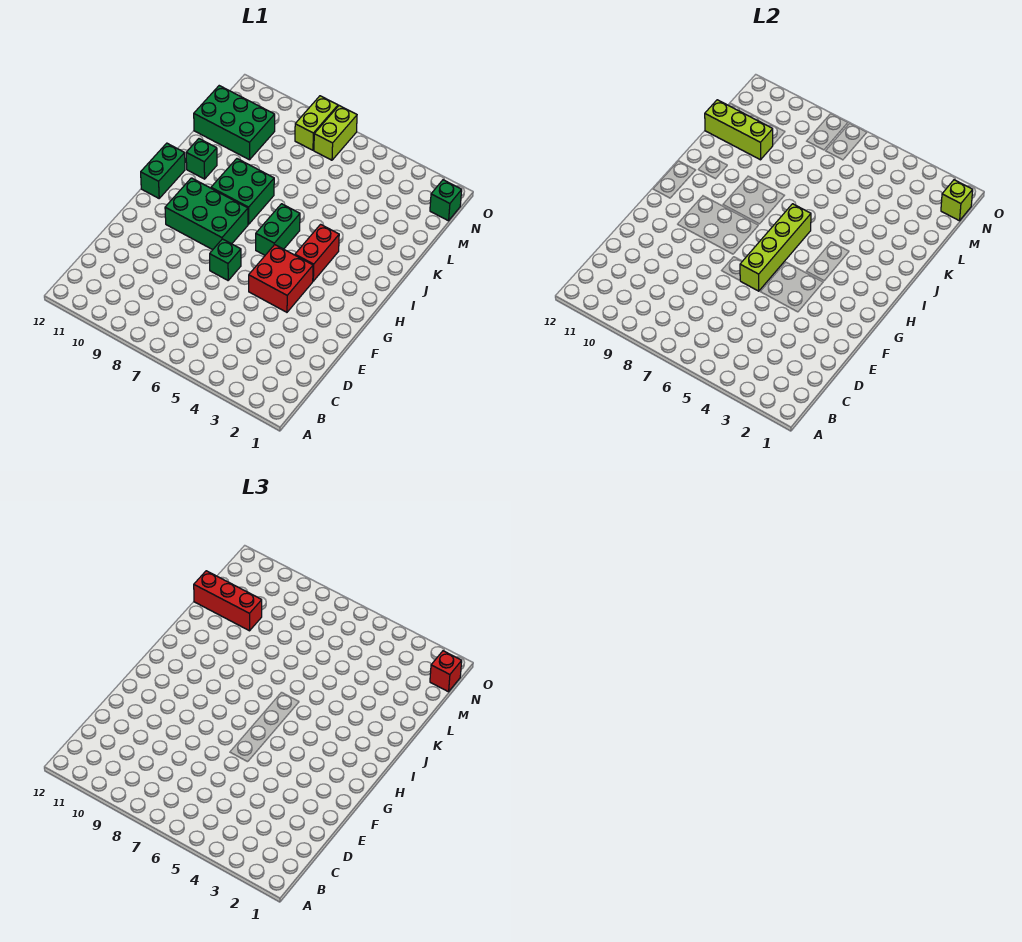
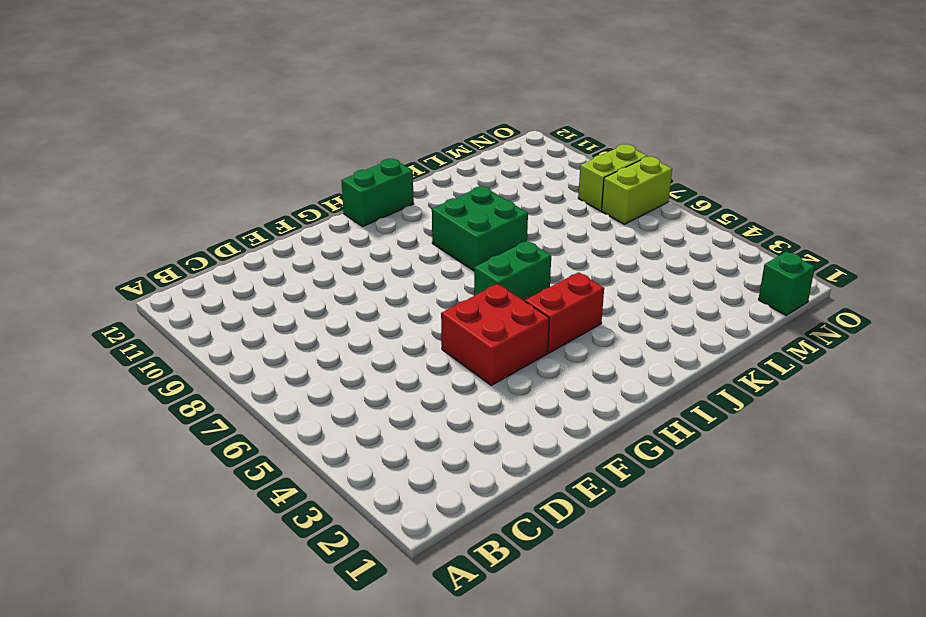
none -> green brick F7 level 1
none -> green brick G8:H10 level 1
none -> green brick J11 level 1

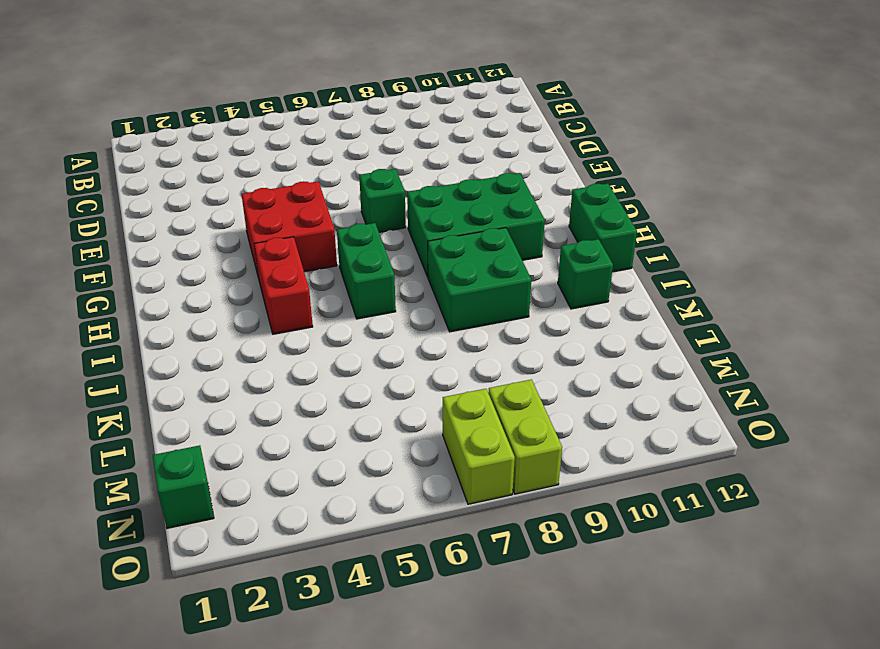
none -> green brick L10:M12 level 1
none -> lime brick F6:I6 level 2
none -> lime brick L10:L12 level 2

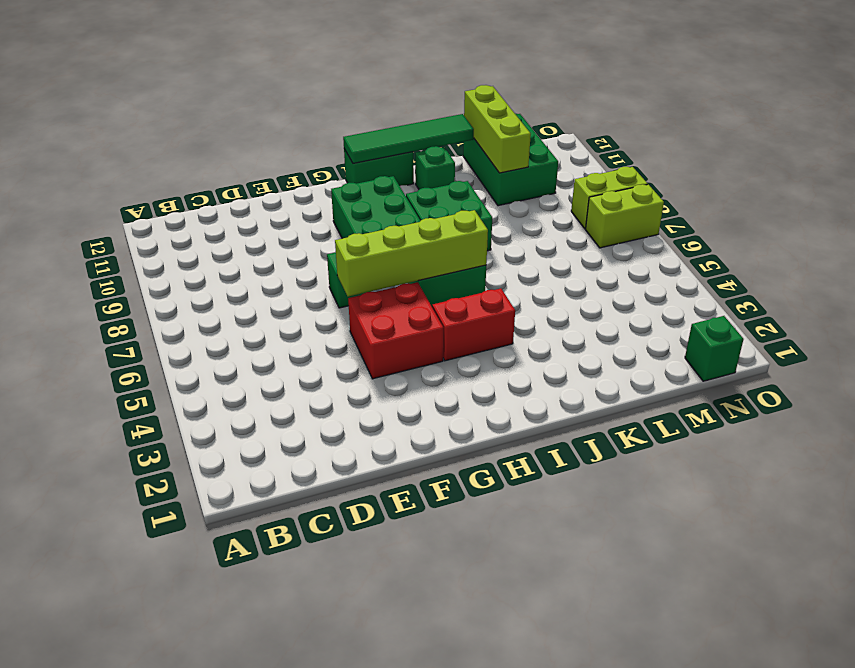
green tile H12:K12 level 2 -> none
none -> lime brick N1 level 2
none -> red brick L10:L12 level 3
none -> red brick N1 level 3

